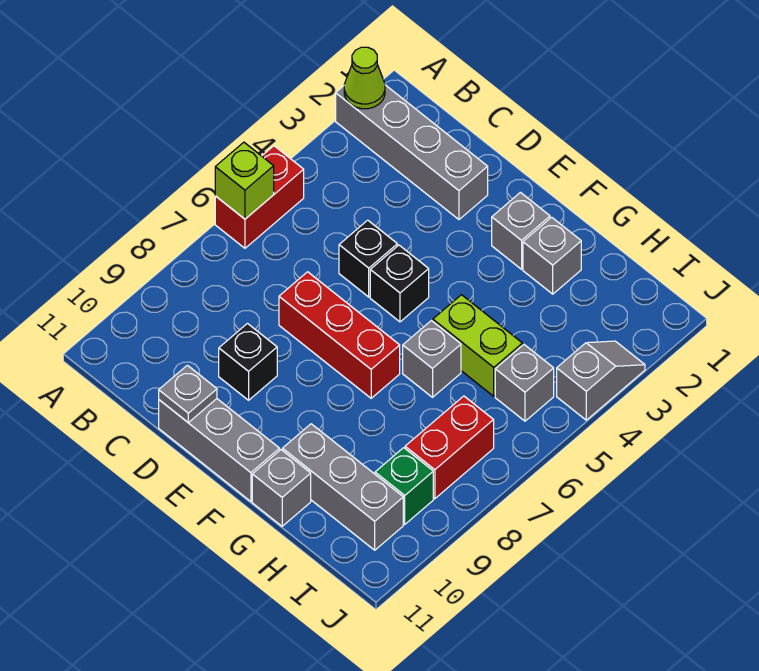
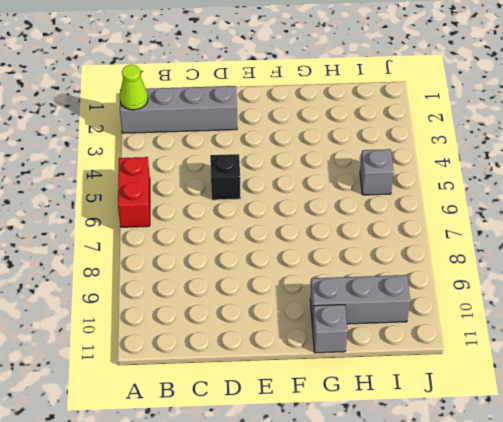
none -> red brick D7:F7 level 1
none -> black brick D9 level 1
none -> grey brick D11:F11 level 1

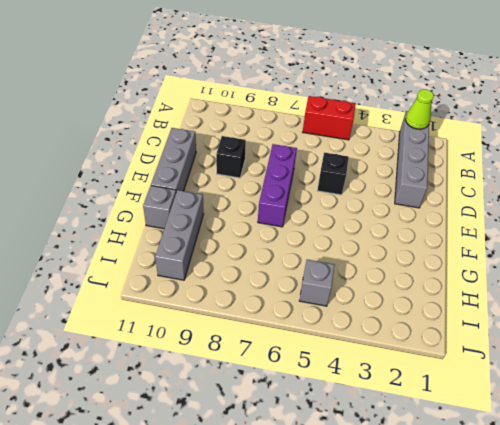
purple brick D7:F7 level 1 -> red brick D7:F7 level 1
none -> black brick E5 level 1
none -> grey brick F2 level 1
none -> grey brick G2 level 1

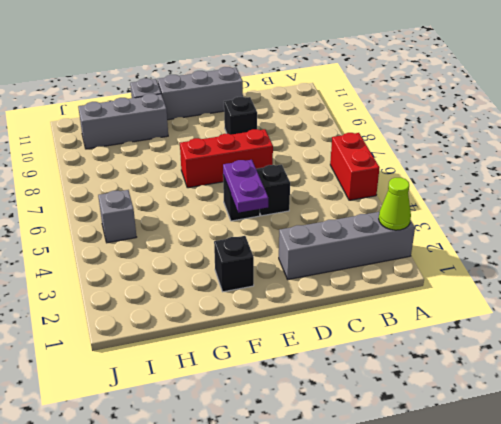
purple plate E4:E5 level 2 -> none
black brick F2 level 1 -> grey brick F2 level 1
none -> grey brick G2 level 1
none -> lime brick G5:H5 level 1
none -> grey brick G6 level 1

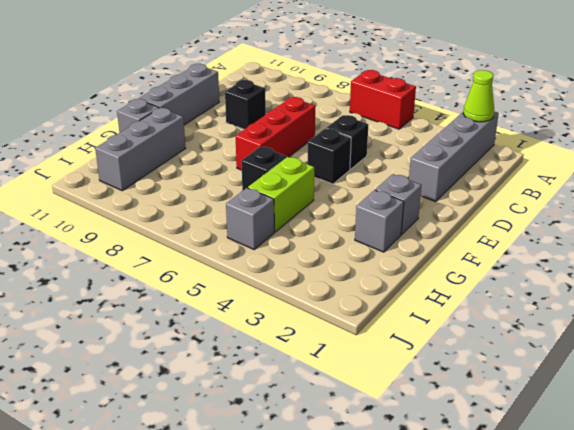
black brick G6 level 1 -> grey brick G6 level 1
none -> red brick I7:I8 level 1
none -> green brick I9 level 1
none -> grey slope J3:J4 level 1 top 4

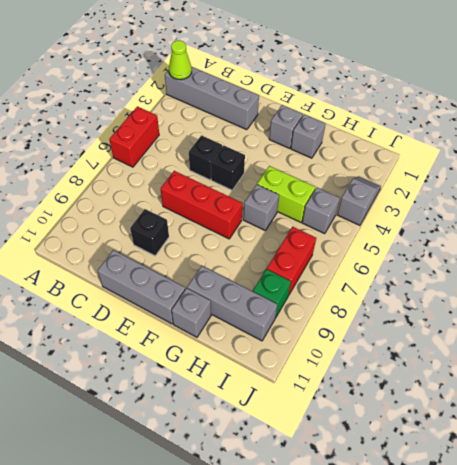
none -> lime brick A6 level 2
none -> grey plate D11 level 2

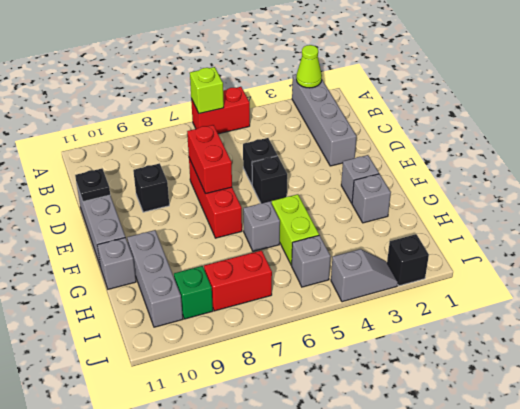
red brick D7:E7 level 2 -> none
black plate D11 level 2 -> grey plate D11 level 2
black brick J2 level 1 -> none

